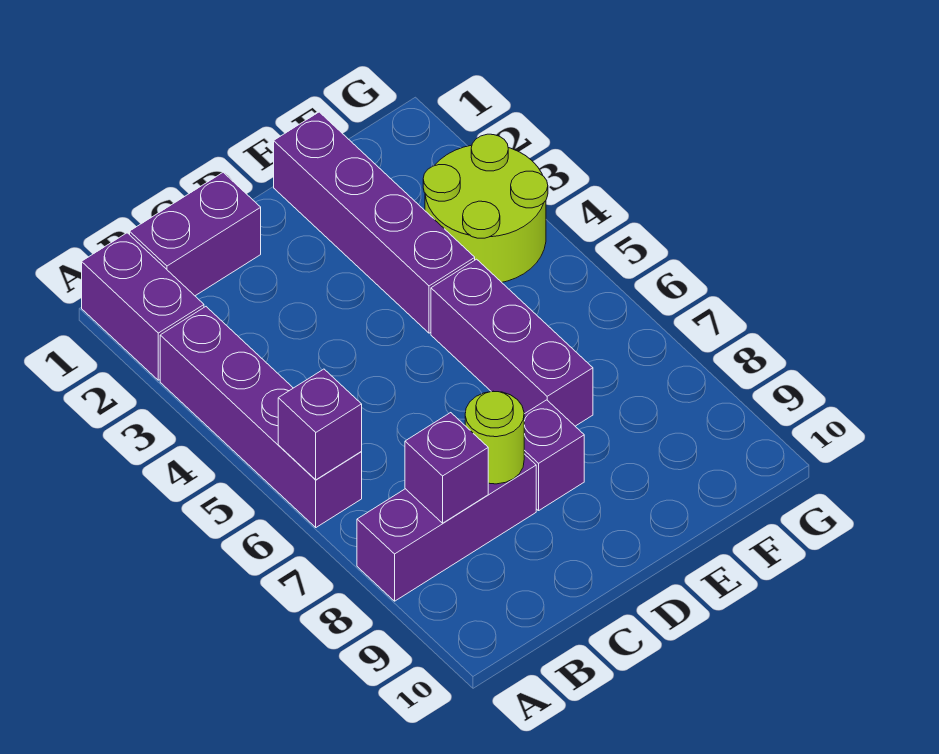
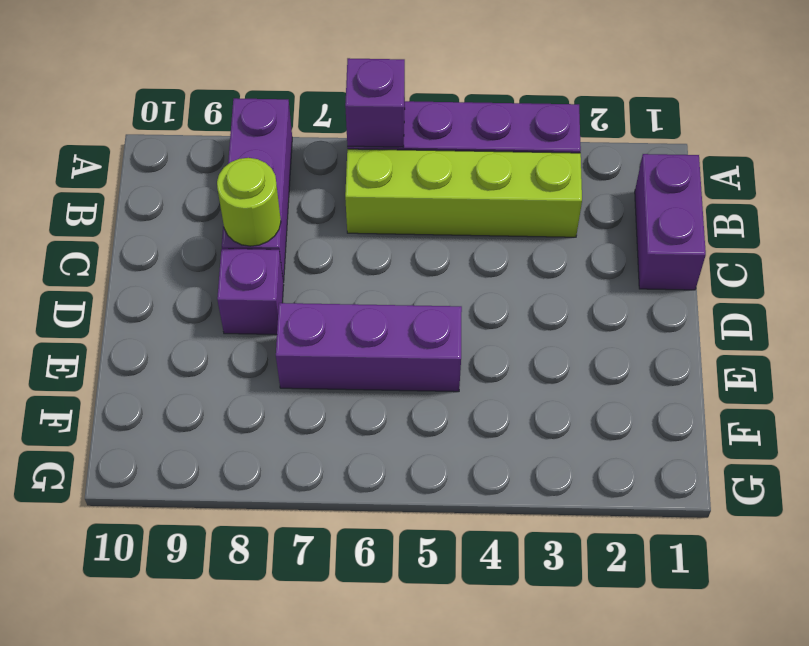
lime brick B3:B6 level 1 -> none
none -> purple brick A1:A2 level 1
none -> purple brick E1:E4 level 1

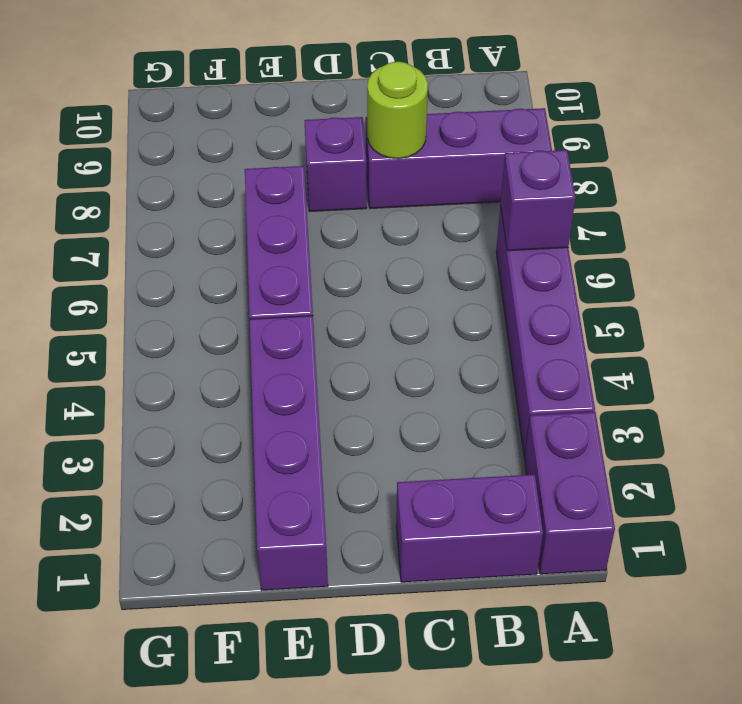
none -> lime round brick F3:G4 level 1
none -> purple brick B8 level 2

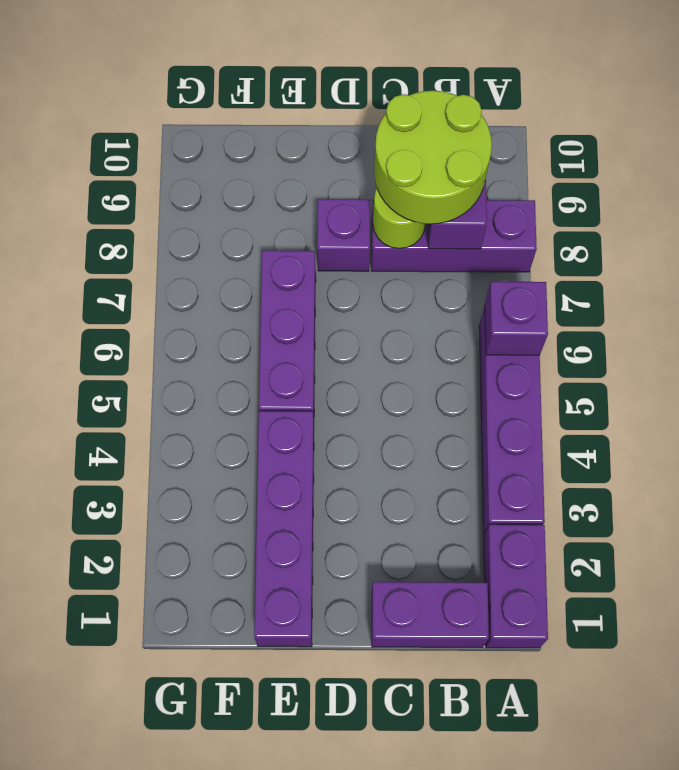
lime round brick B8:C9 level 3 -> lime round brick F3:G4 level 1

